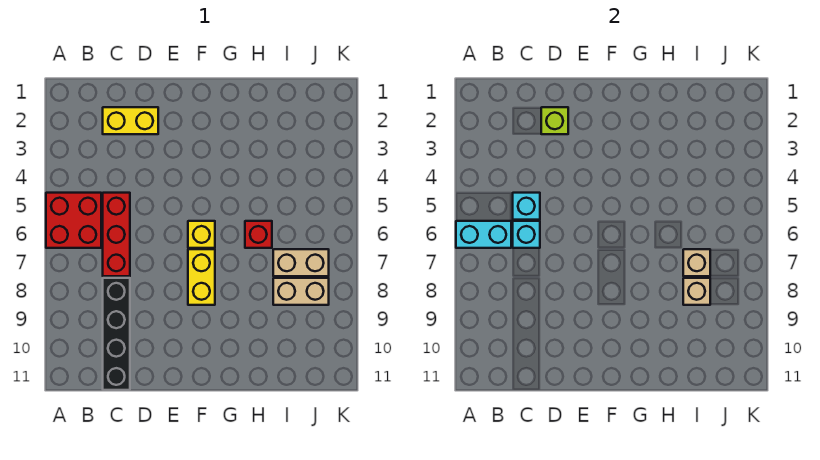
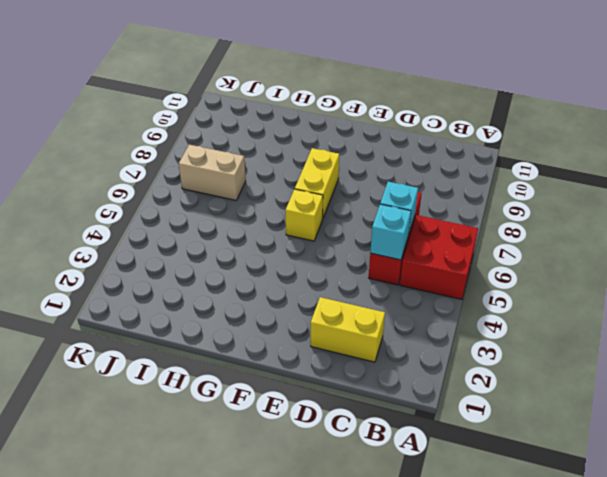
none -> black brick C8:C11 level 1
none -> red brick H6 level 1
none -> tan brick I8:J8 level 1

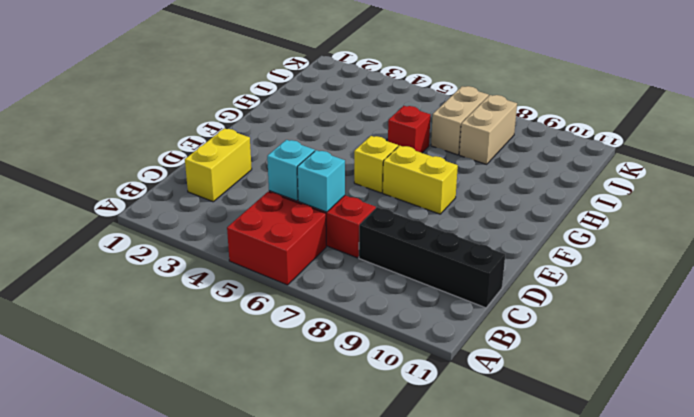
none -> cyan brick A6:B6 level 2
none -> lime brick D2 level 2
none -> tan brick I7 level 2

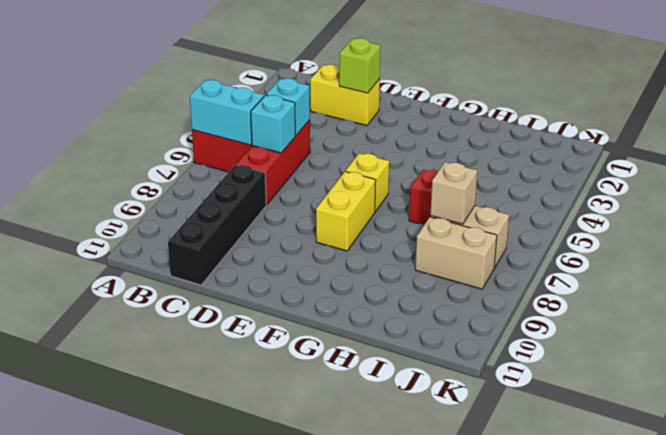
none -> tan brick I8 level 2

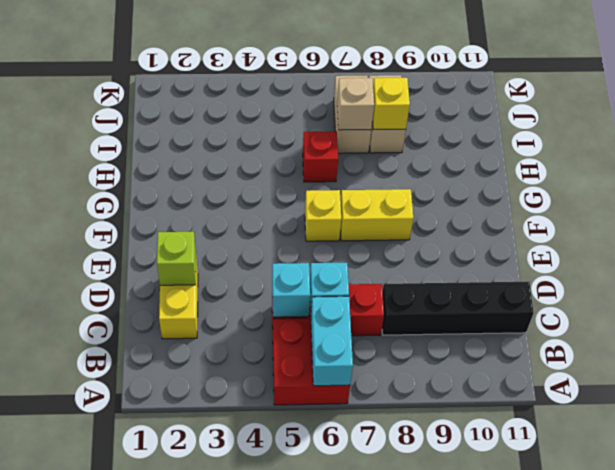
yellow brick I8 level 2 -> tan brick I8 level 2

